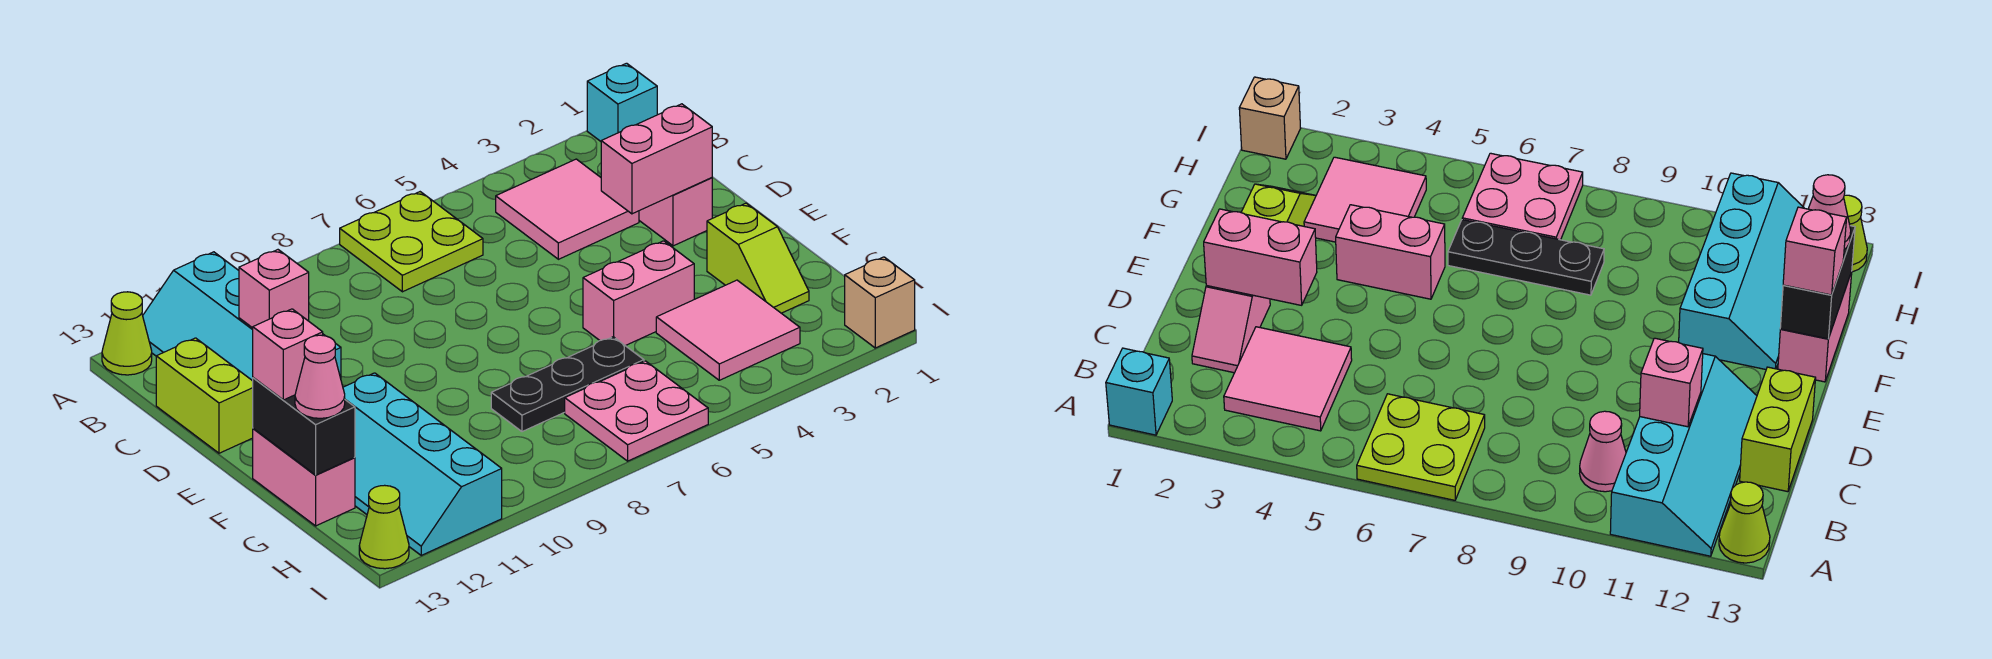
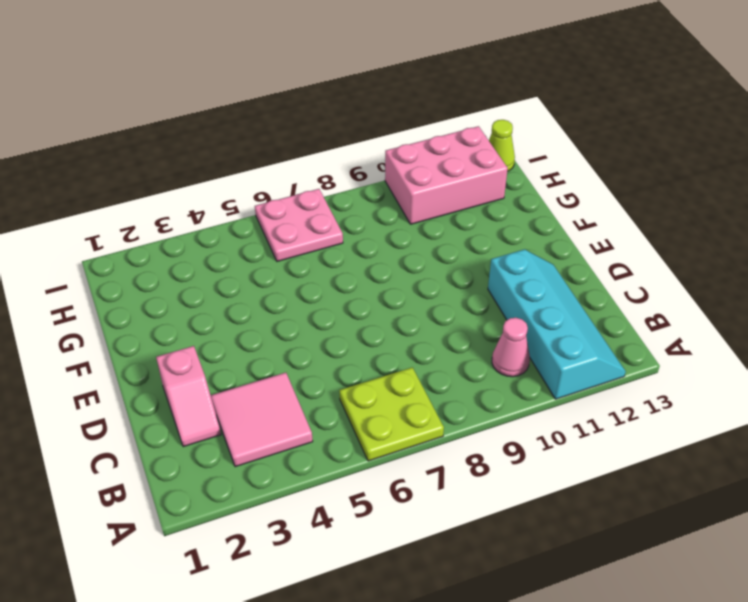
pink brick H10:I12 level 1 -> cyan slope F11:I12 level 1 top 11
none -> cyan brick A1 level 1
none -> lime cone A13 level 1
none -> lime brick C13:D13 level 1

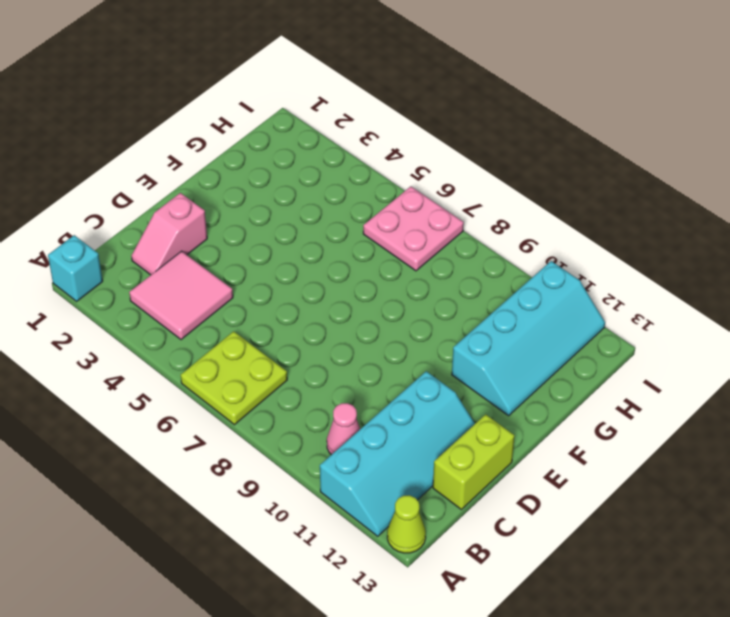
none -> lime slope F2:G2 level 1 top F
none -> pink brick F4:F5 level 1
none -> pink brick F13:G13 level 1

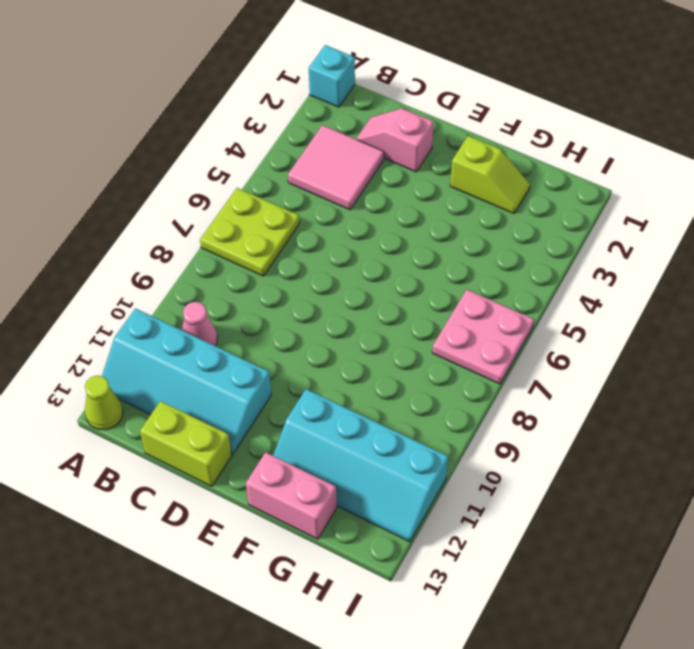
none -> pink brick F4:F5 level 1
none -> pink tile G3:H4 level 1
none -> black plate G6:G8 level 1

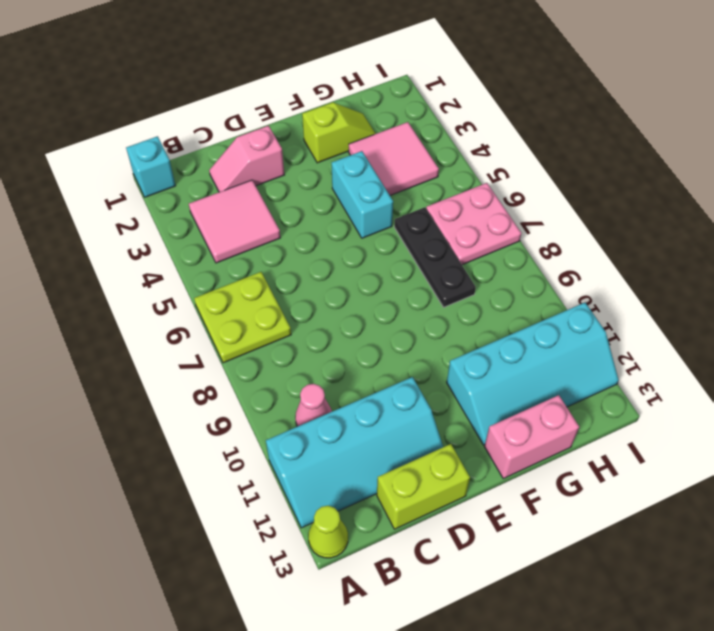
cyan brick F4:F5 level 1 -> pink brick F4:F5 level 1
none -> tan brick I1 level 1
none -> lime cone I13 level 1
none -> pink brick C11 level 2

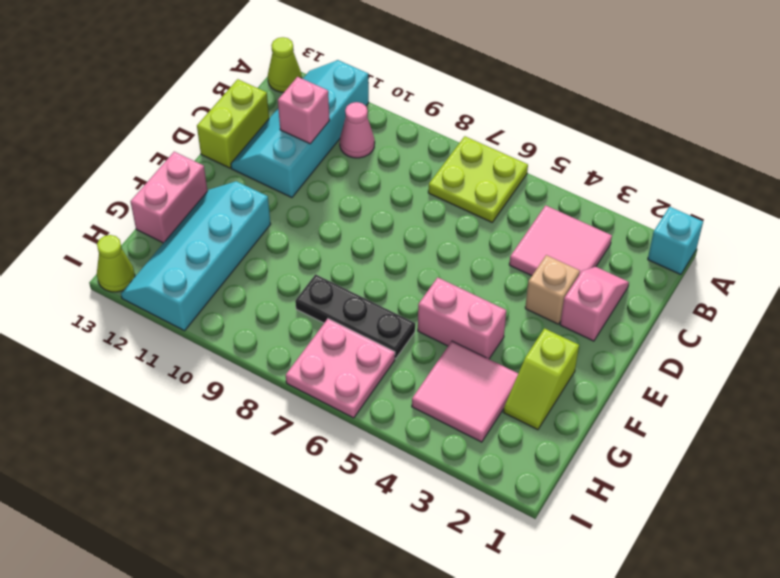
tan brick D3 level 1 -> tan brick I1 level 1
none -> pink brick D2:D3 level 2
none -> black brick F13:G13 level 2
none -> pink brick F13 level 3

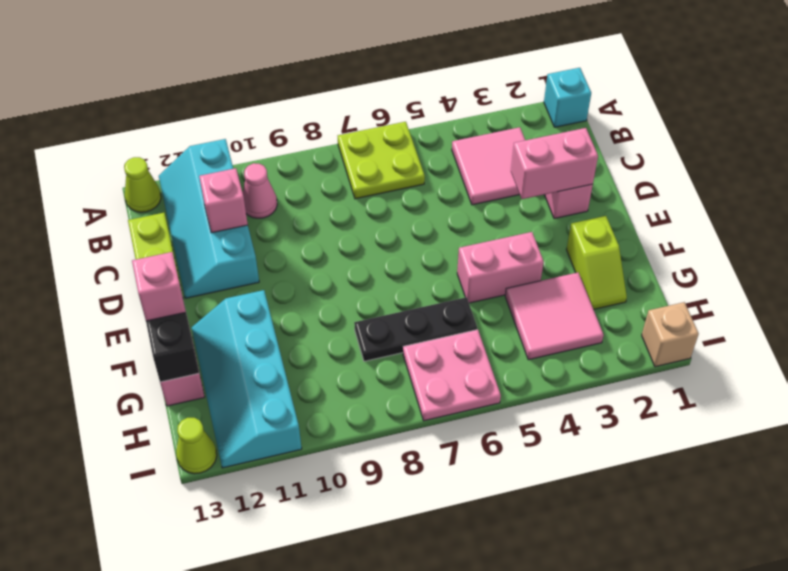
none -> pink cone G13 level 3

